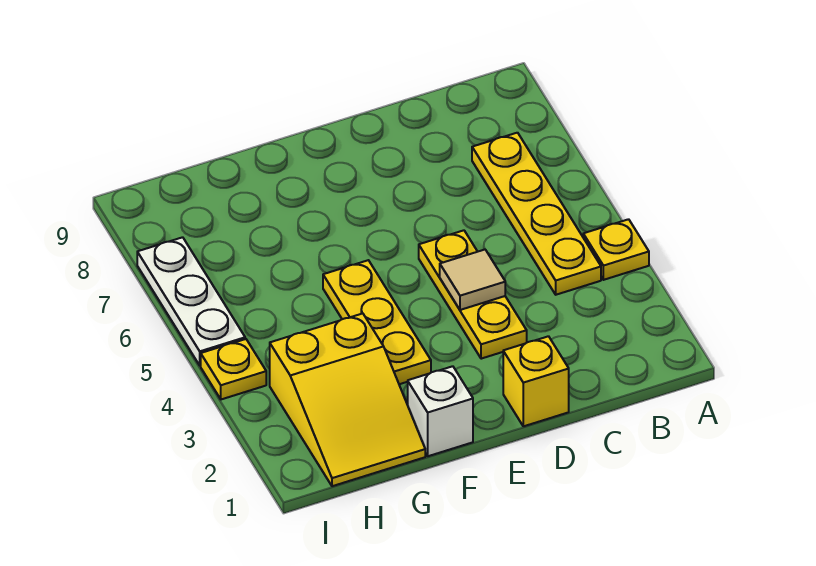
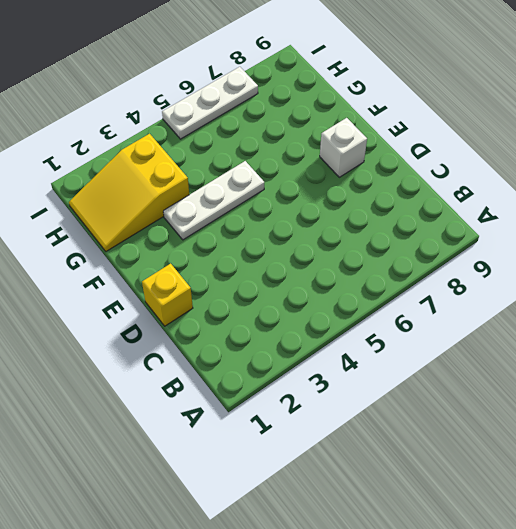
white brick E8 level 1 -> white brick F1 level 1
white plate F3:F5 level 1 -> yellow plate F3:F5 level 1
none -> yellow plate A4 level 1
none -> yellow plate B4:B7 level 1

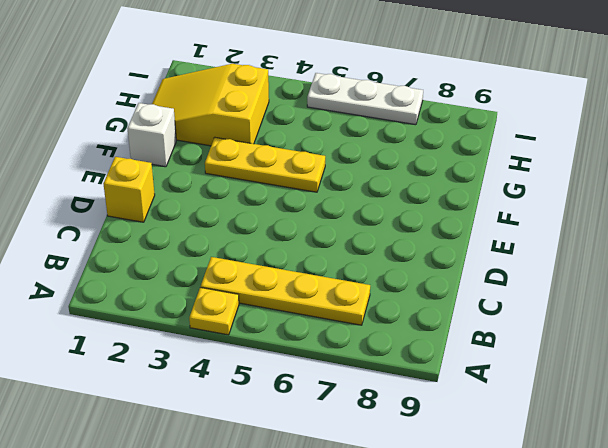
none -> yellow plate D3:D5 level 1
none -> yellow plate I4 level 1

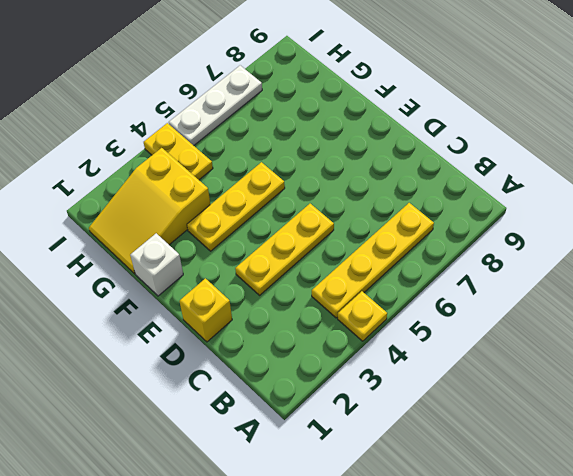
yellow plate H4:I4 level 1 -> yellow plate I4 level 1
none -> tan tile D4 level 2

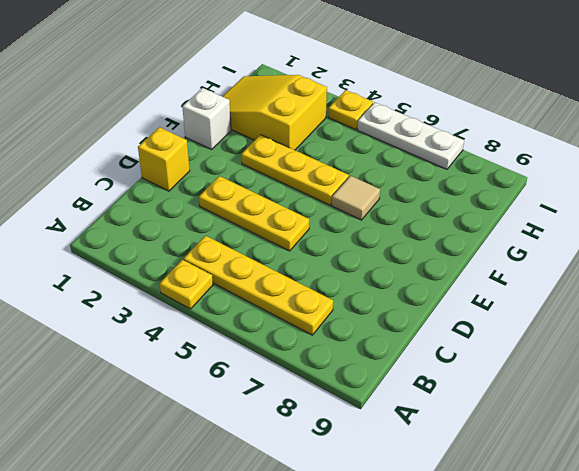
tan tile F6 level 1 -> tan tile D4 level 2

